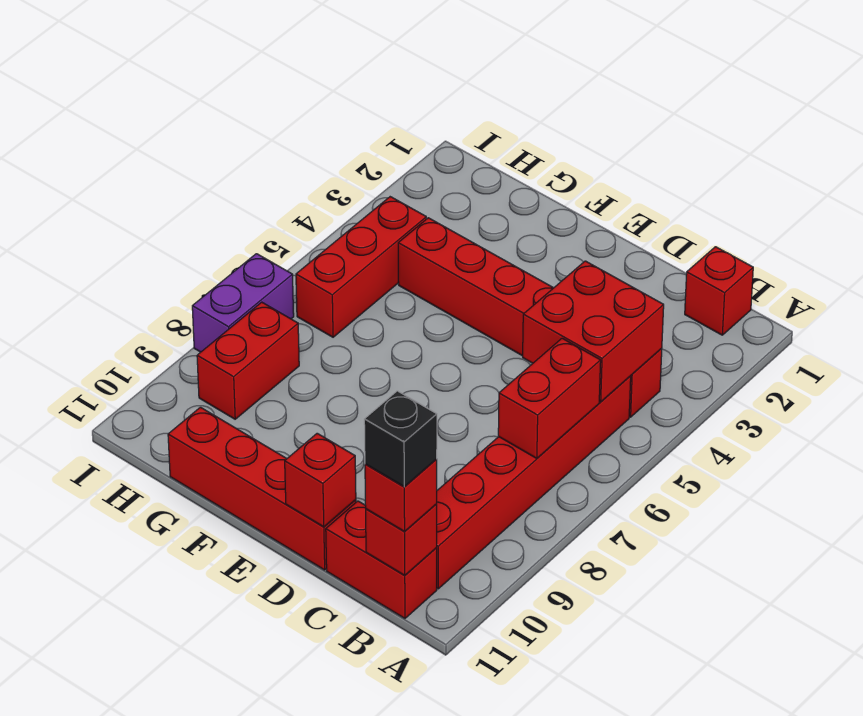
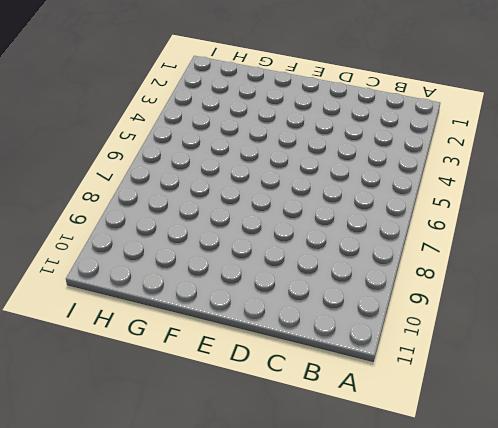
none -> red brick B1 level 1
none -> red brick B4:G4 level 1
none -> red brick B5:B10 level 1

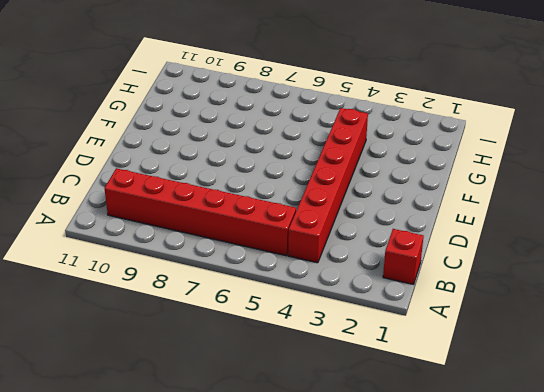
none -> red brick B11:C11 level 1
none -> red brick D11:G11 level 1
none -> red brick H4:H6 level 1

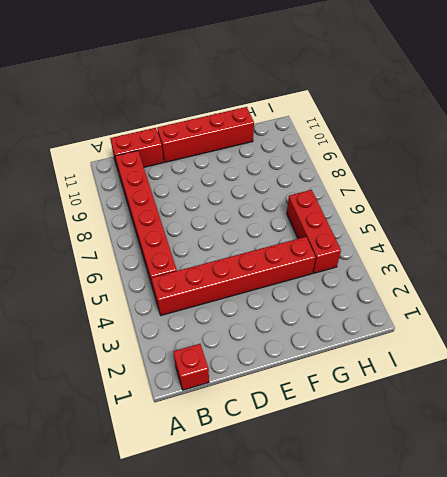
none -> red brick H8:H9 level 1
none -> purple brick I7:I8 level 1
none -> red brick B4:C5 level 2

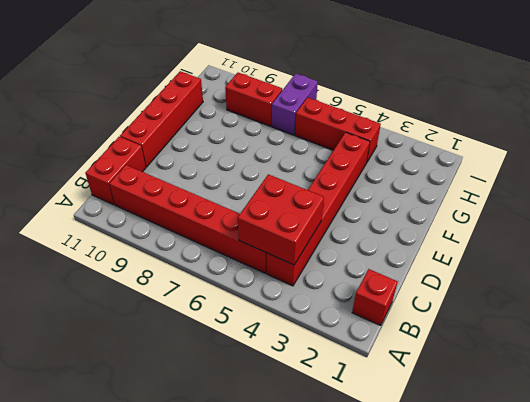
purple brick H7:I7 level 1 -> purple brick I7:I8 level 1
none -> red brick B6:B7 level 2
none -> red brick B11 level 2
none -> red brick D11 level 2

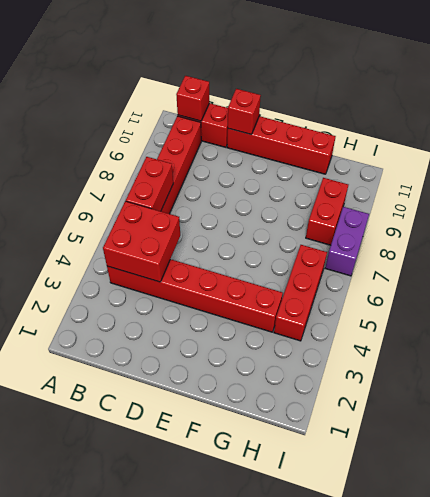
none -> red brick B1 level 1
none -> red brick B11 level 3
none -> black brick B11 level 4

